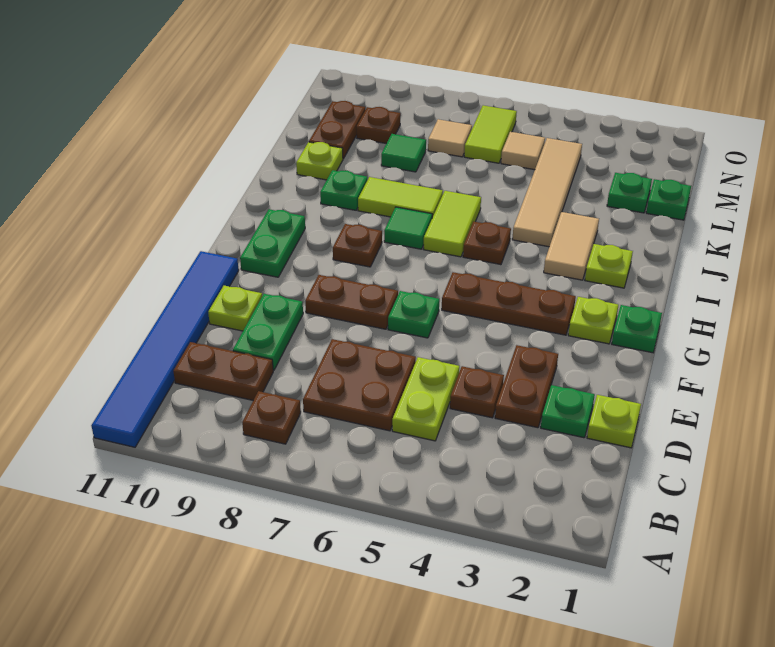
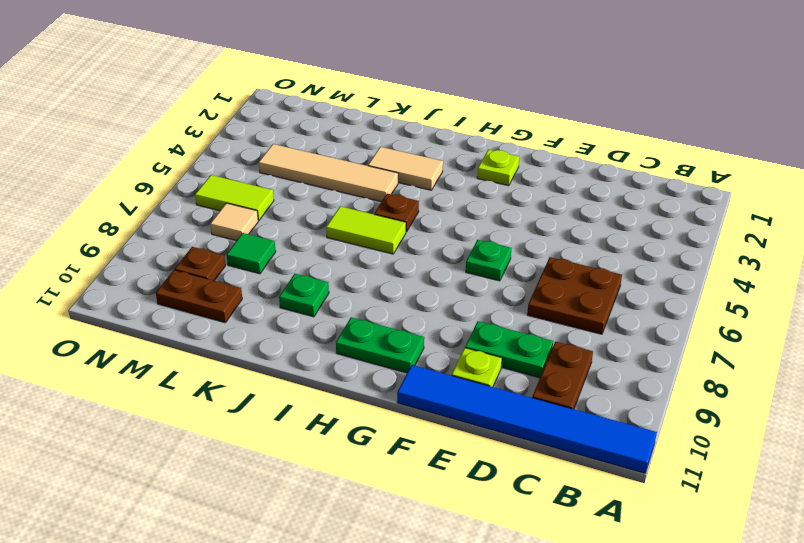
none -> brown plate B8 level 1
none -> lime plate C5:D5 level 1
none -> lime plate D1 level 1
none -> green plate D2 level 1

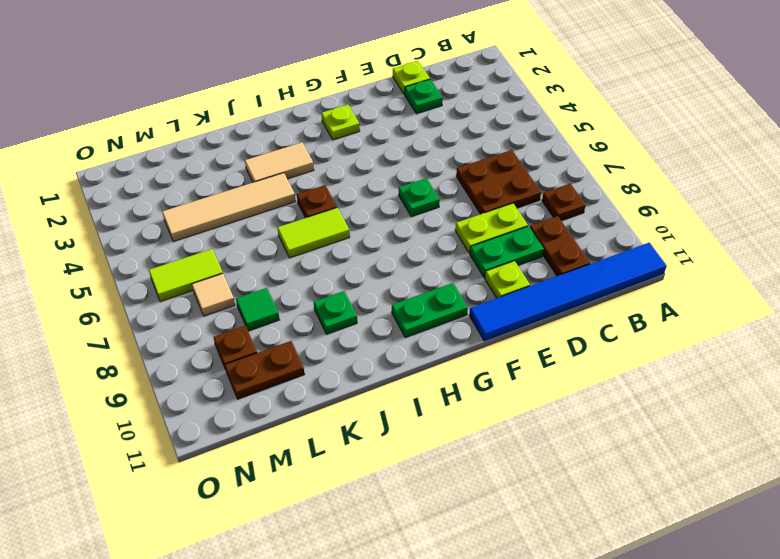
lime plate D8:E8 level 1 -> lime plate C5:D5 level 1
none -> brown plate D3:E3 level 1
none -> brown plate D4 level 1
none -> brown plate F7:F8 level 1
none -> green plate G1 level 1

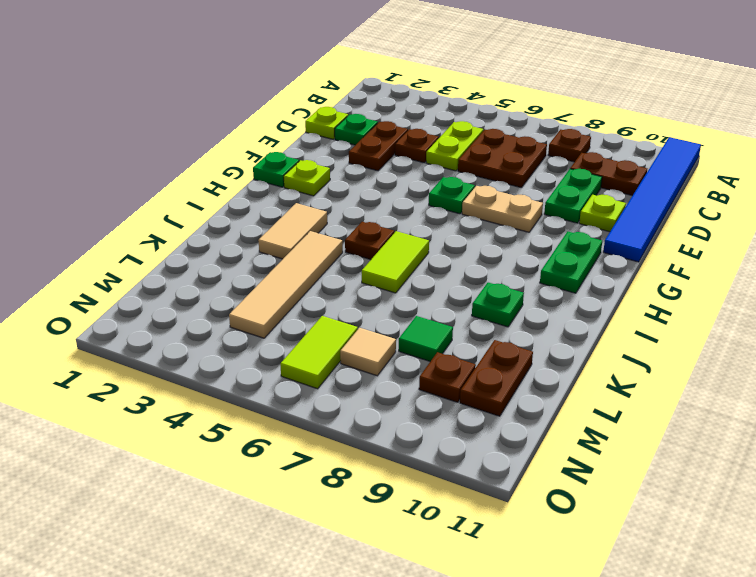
tan plate F7:F8 level 1 -> brown plate F7:F8 level 1
none -> brown plate G3:G5 level 1
none -> brown plate H8 level 1
none -> lime plate I2 level 1
none -> green tile I7 level 1

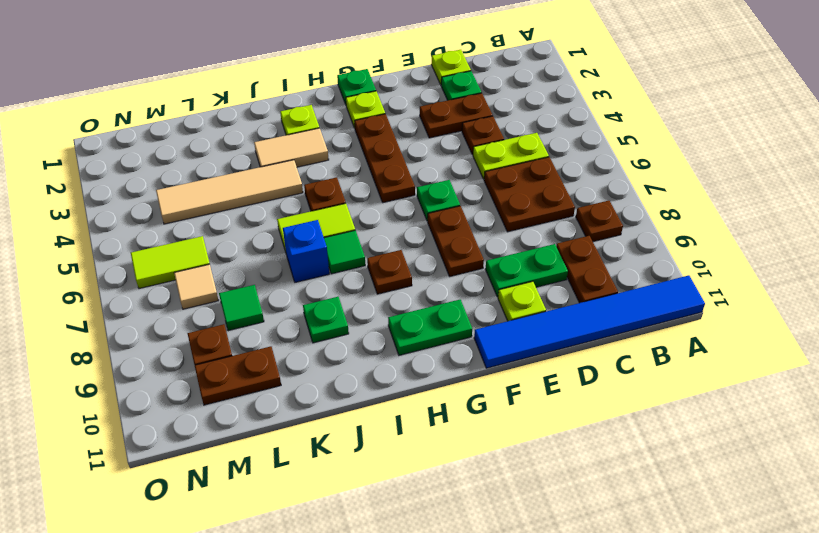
blue brick J7 level 1 -> lime tile J7:J8 level 1
none -> lime plate K10 level 1
none -> green plate L1 level 1
none -> green plate L2 level 1
none -> tan tile M5 level 1

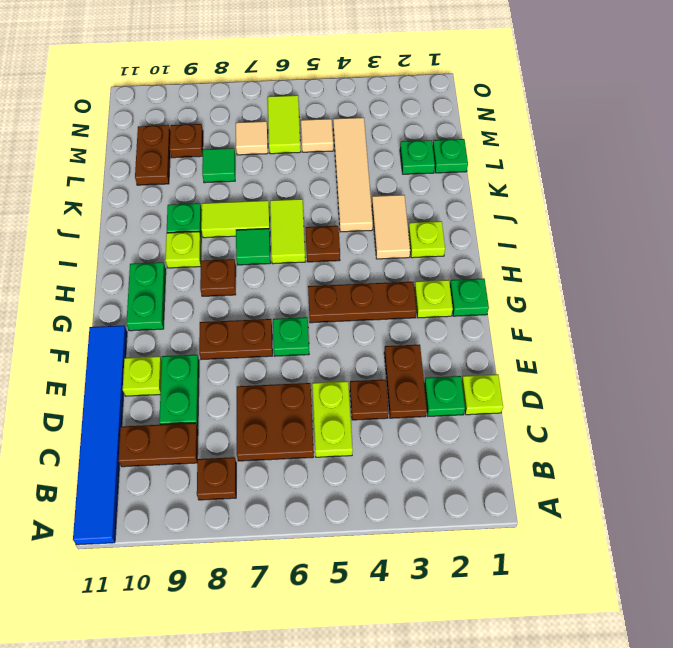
lime plate I9 level 1 -> lime plate K10 level 1

